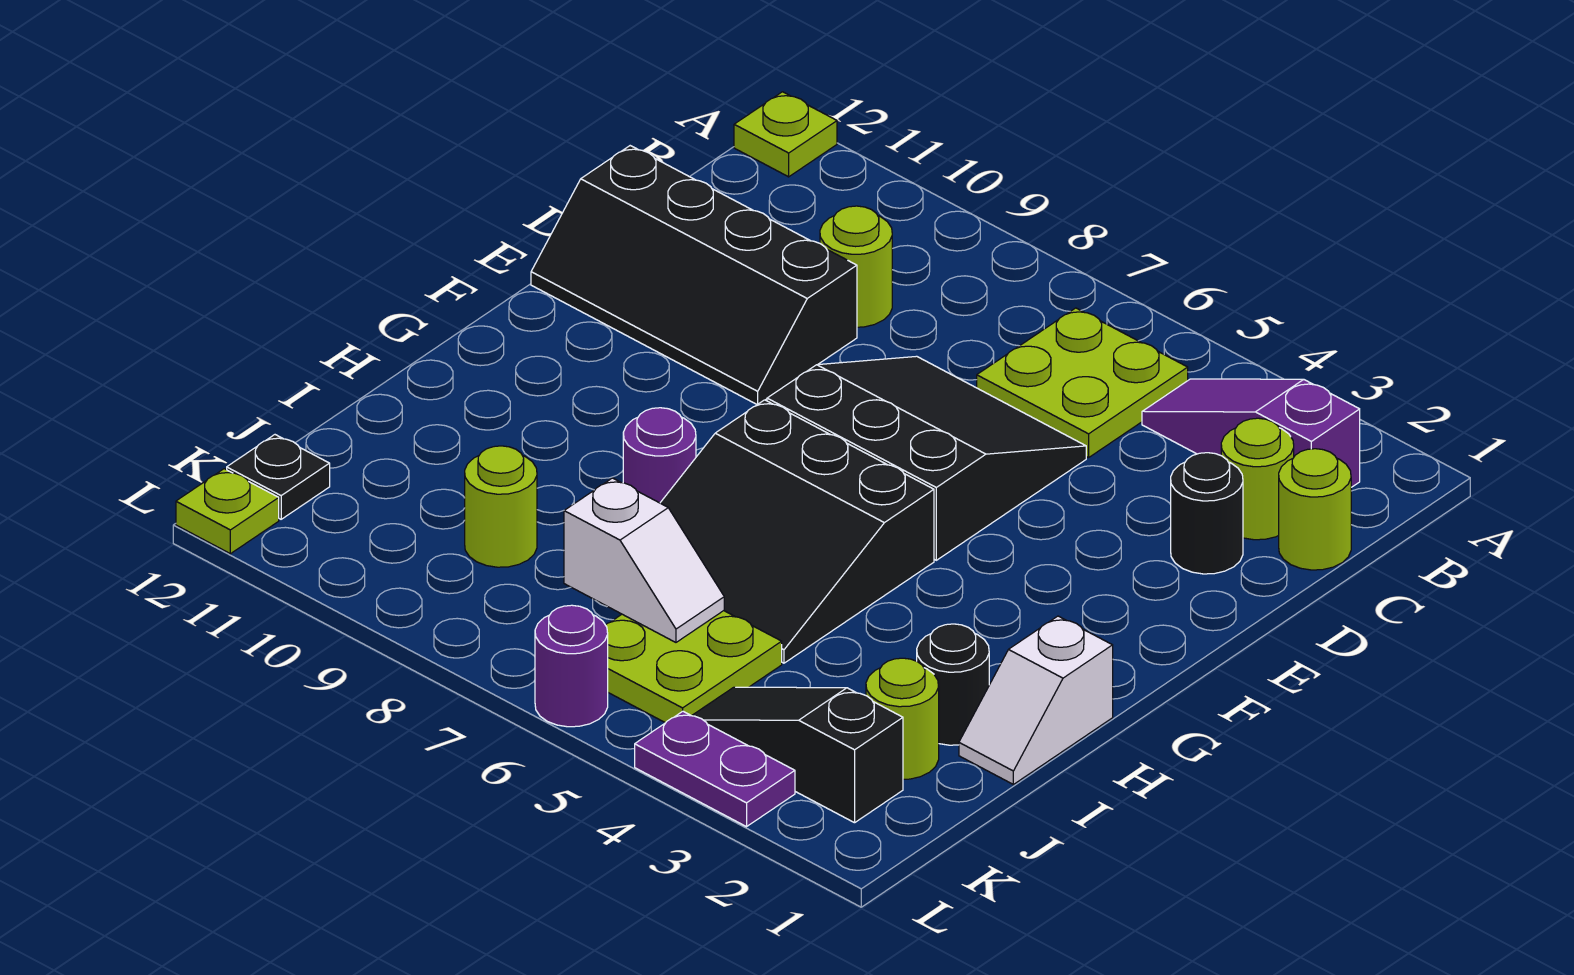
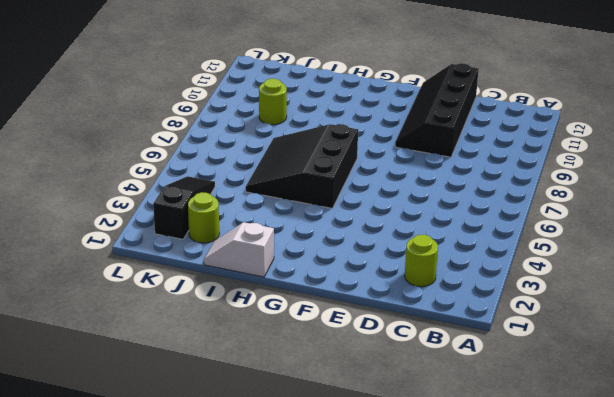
none -> lime plate A12 level 1
none -> purple slope B2:B4 level 1 top 2
none -> lime plate B5:C6 level 1

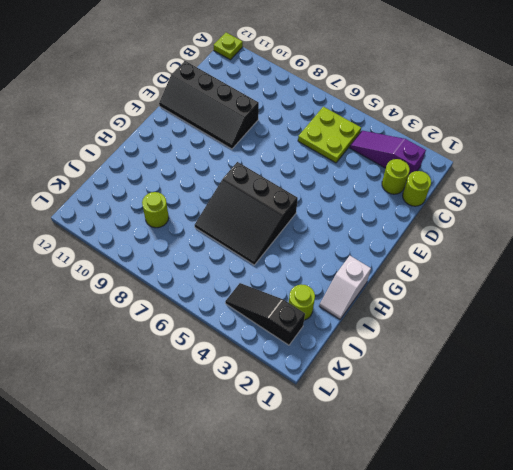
none -> lime round brick C9 level 1
none -> black round brick D2 level 1
none -> black slope D5:F7 level 1 top F

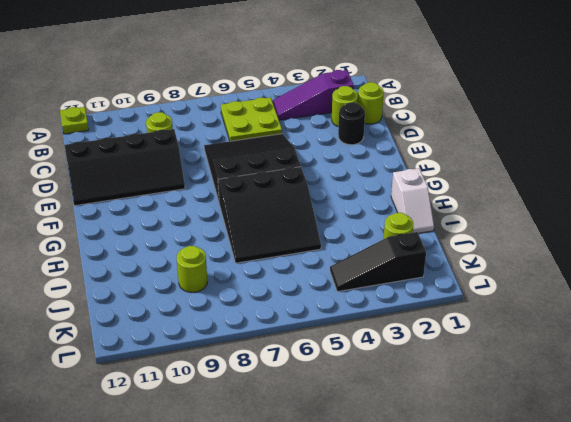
none -> purple round brick H8 level 1
none -> black round brick I2 level 1
none -> lime plate J5:K6 level 1

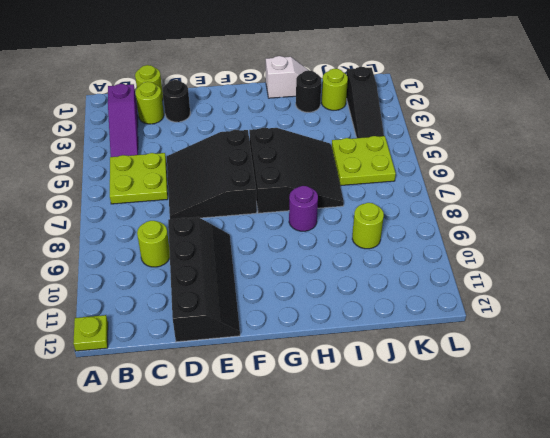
none -> black plate K12 level 1
none -> purple plate L3:L4 level 1
none -> purple round brick L6 level 1

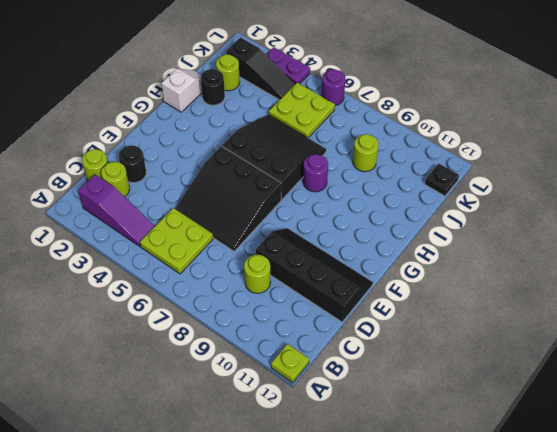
none -> lime plate L12 level 1
none -> white slope J6:J7 level 2 top 7

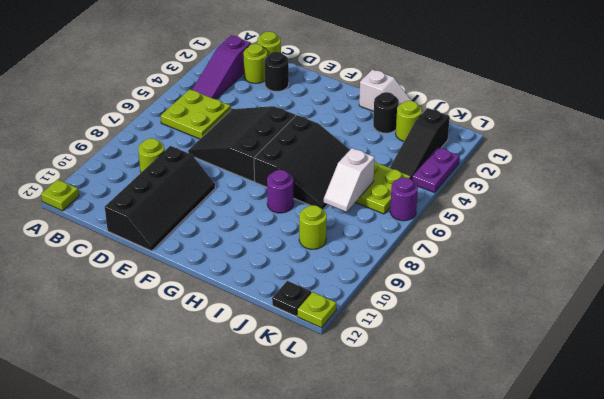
white slope J6:J7 level 2 top 6 -> white slope J6:J7 level 2 top 7

